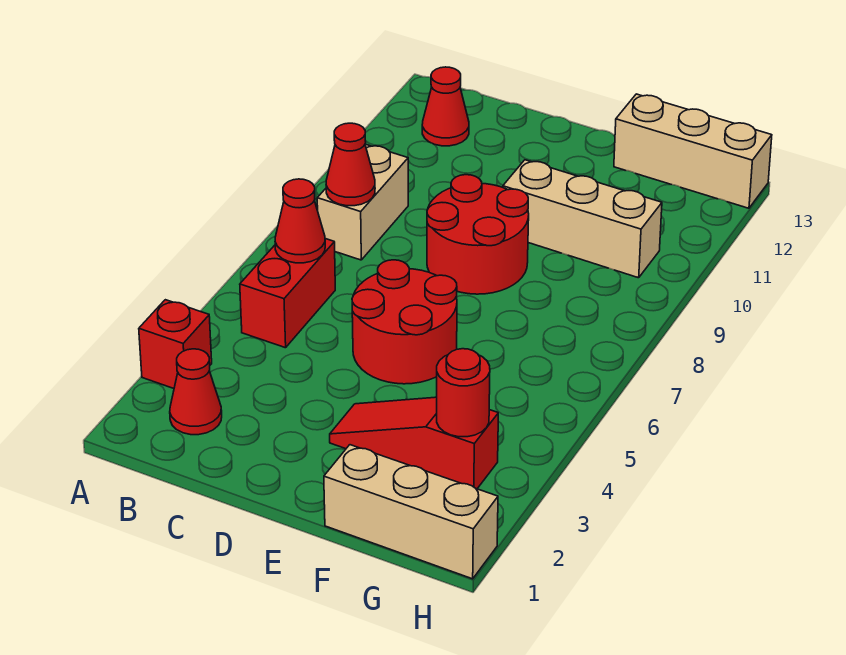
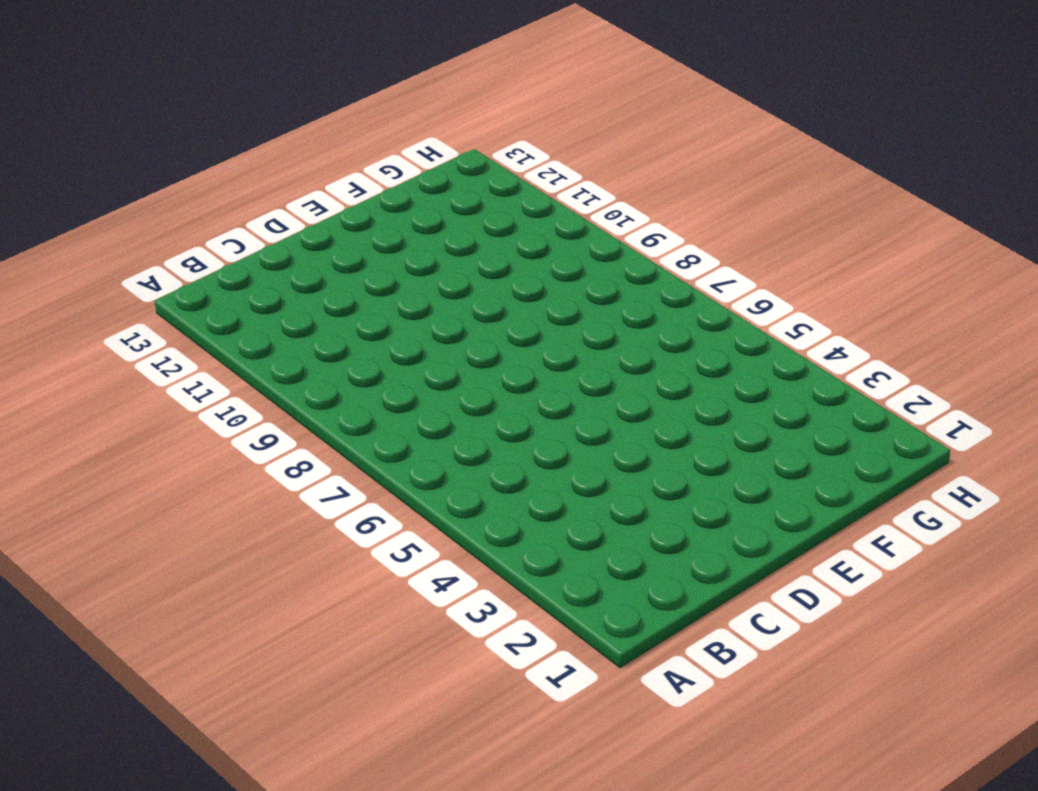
none -> red brick A3 level 1
none -> red cone B2 level 1
none -> red brick B5:B6 level 1

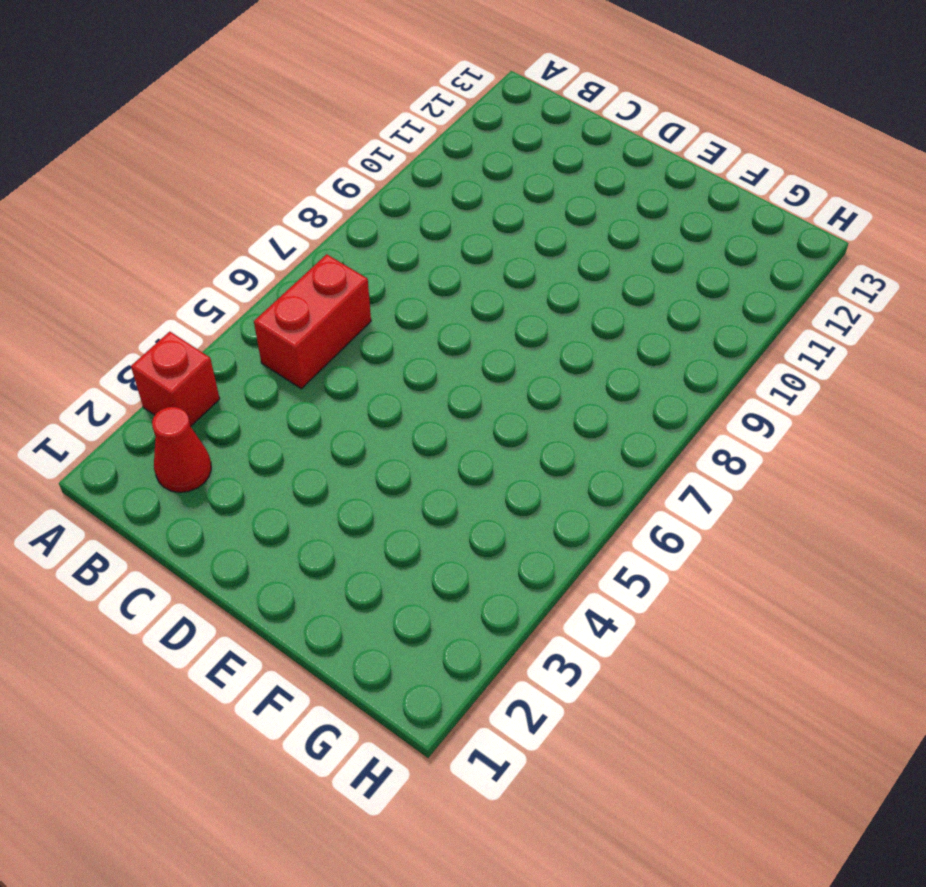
none -> tan brick B8:B9 level 1
none -> red cone B12 level 1
none -> red round brick D5:E6 level 1

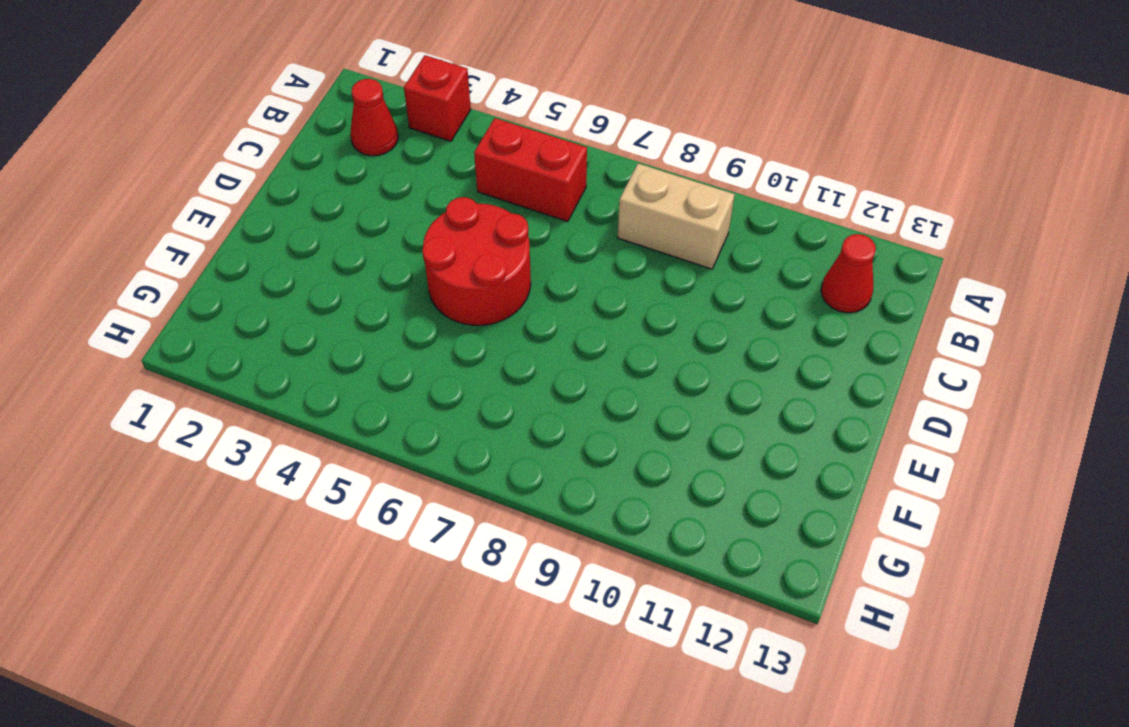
none -> red round brick D8:E9 level 1
none -> red slope E3:G3 level 1 top G
none -> tan brick E10:G10 level 1

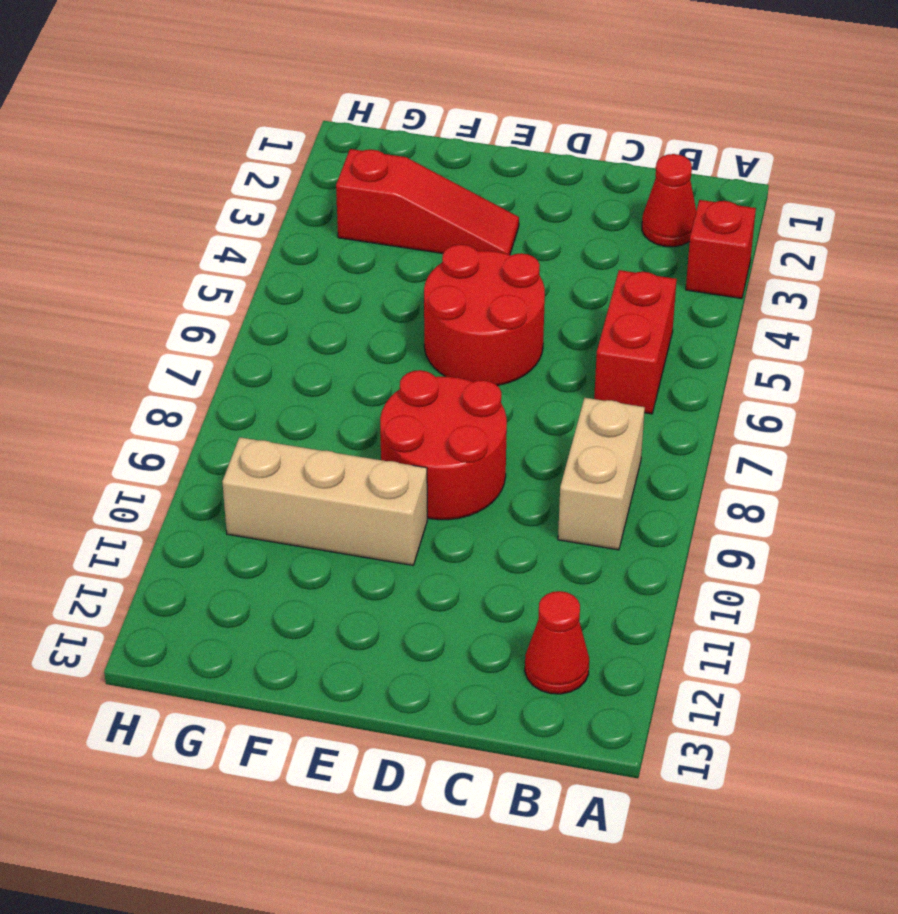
none -> tan brick F1:H1 level 1
none -> tan brick F13:H13 level 1
none -> red cone B6 level 2

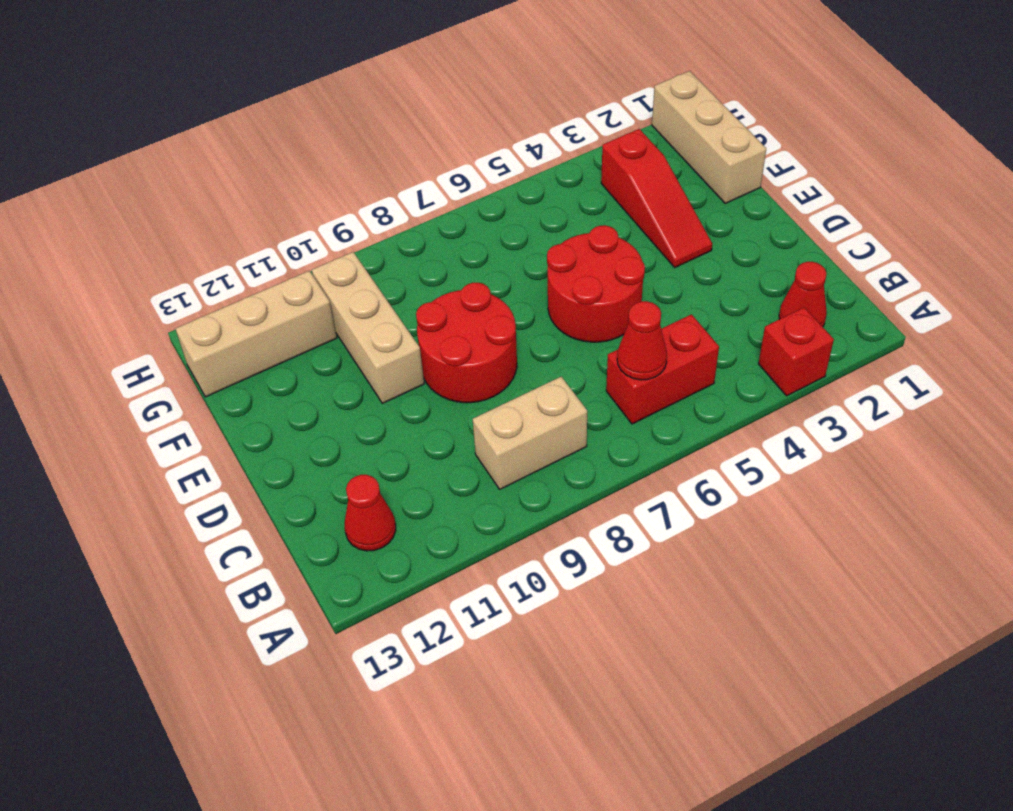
tan brick G11:G13 level 1 -> tan brick F13:H13 level 1
none -> red cone B8 level 2
none -> red round brick G3 level 2

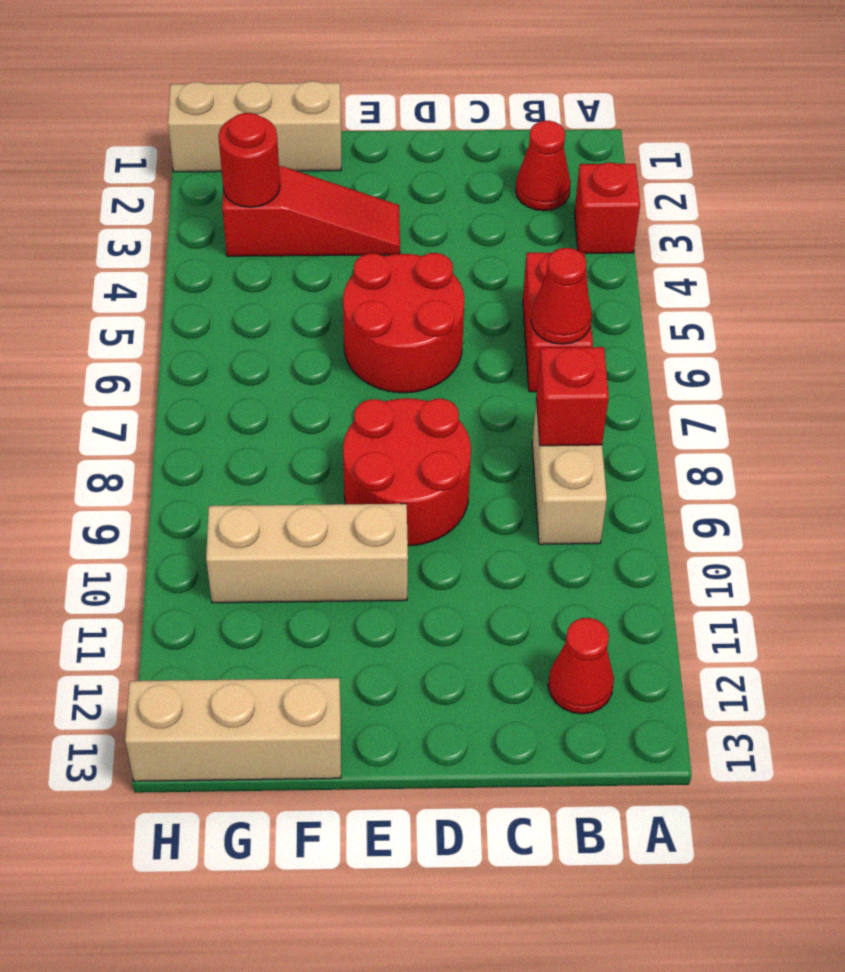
red brick B8 level 2 -> red cone B8 level 2

